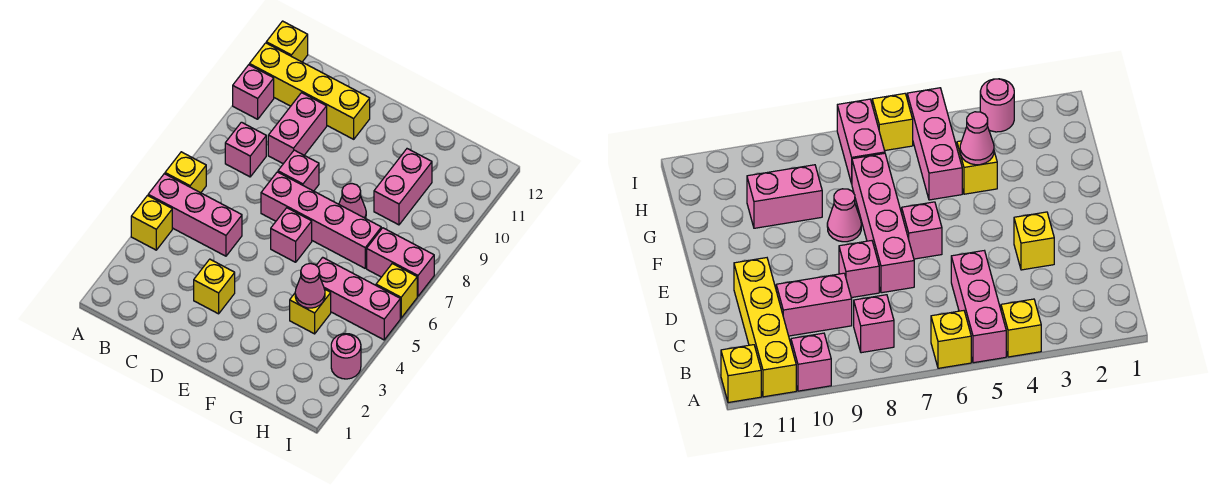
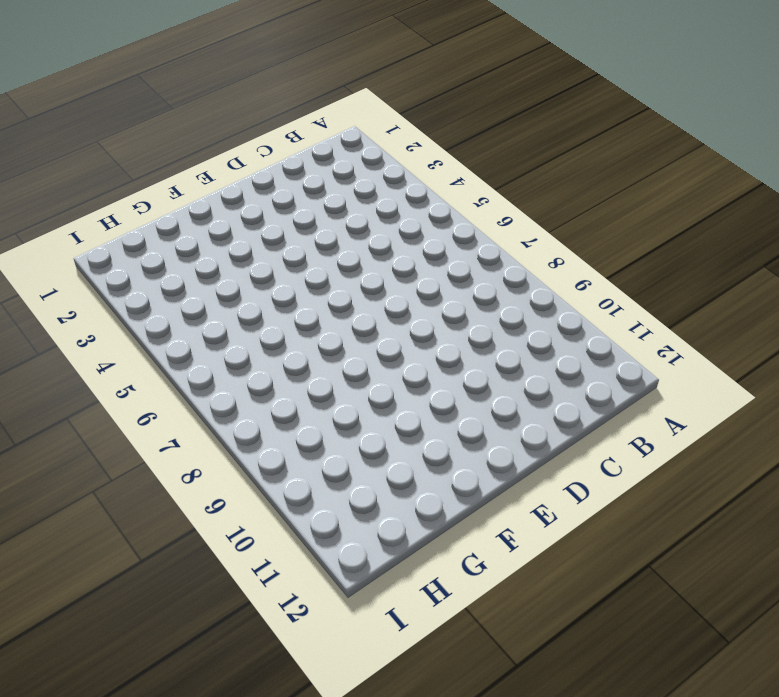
none -> yellow brick A4 level 1
none -> pink brick A5:C5 level 1
none -> yellow brick A6 level 1

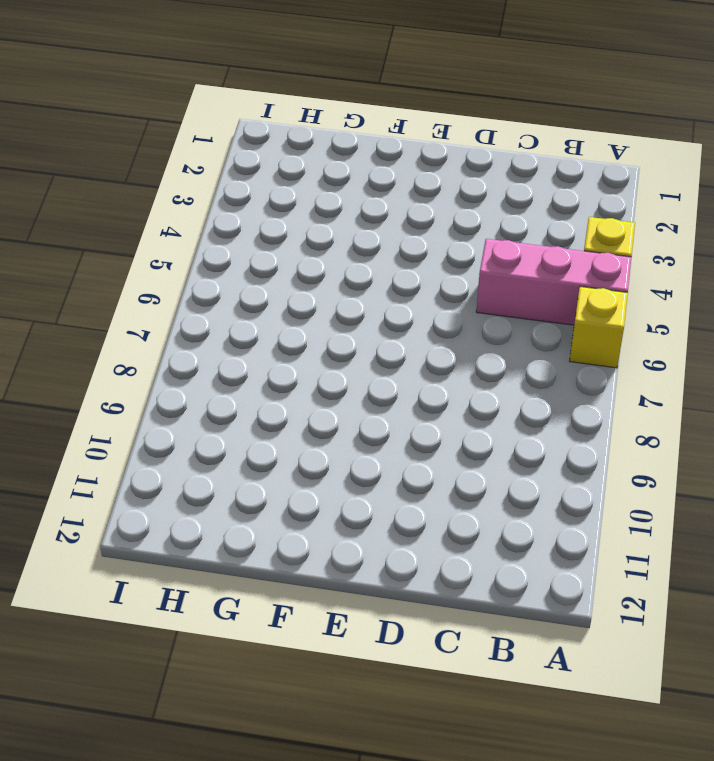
none -> pink brick A10 level 1
none -> yellow brick A11:D11 level 1
none -> yellow brick A12 level 1

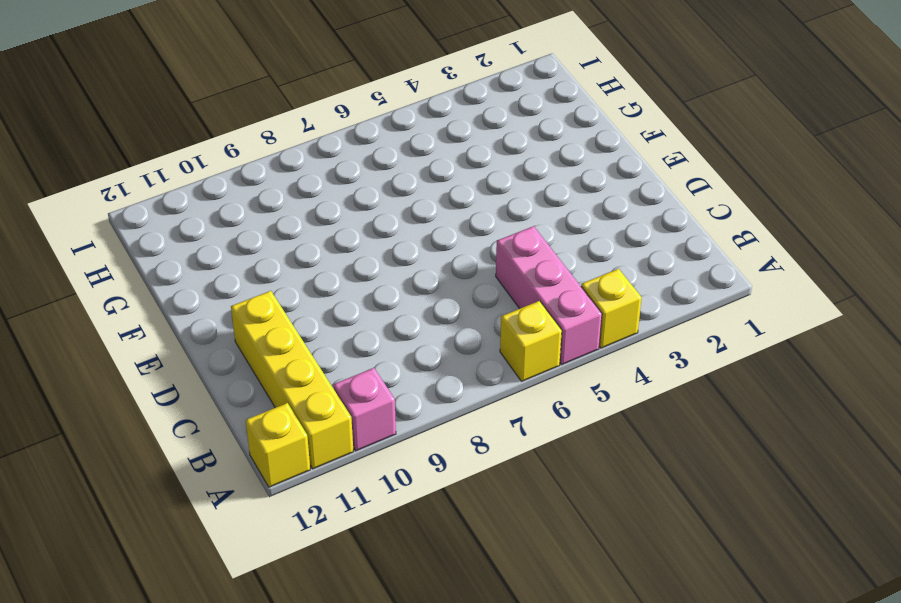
none -> pink brick B8 level 1
none -> pink brick C9:C10 level 1
none -> yellow brick D3 level 1

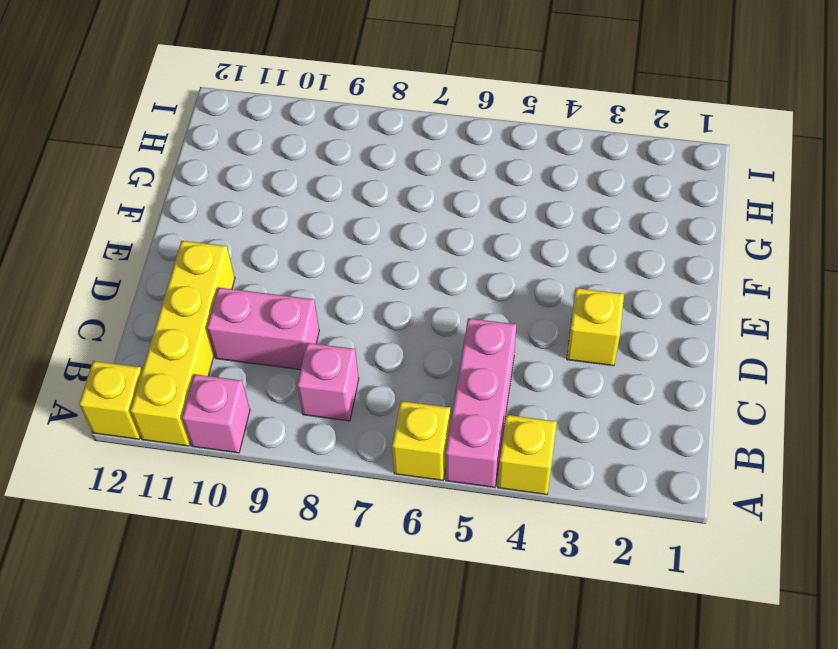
none -> pink brick D7:G7 level 1
none -> pink brick D8 level 1
none -> pink brick E6 level 1

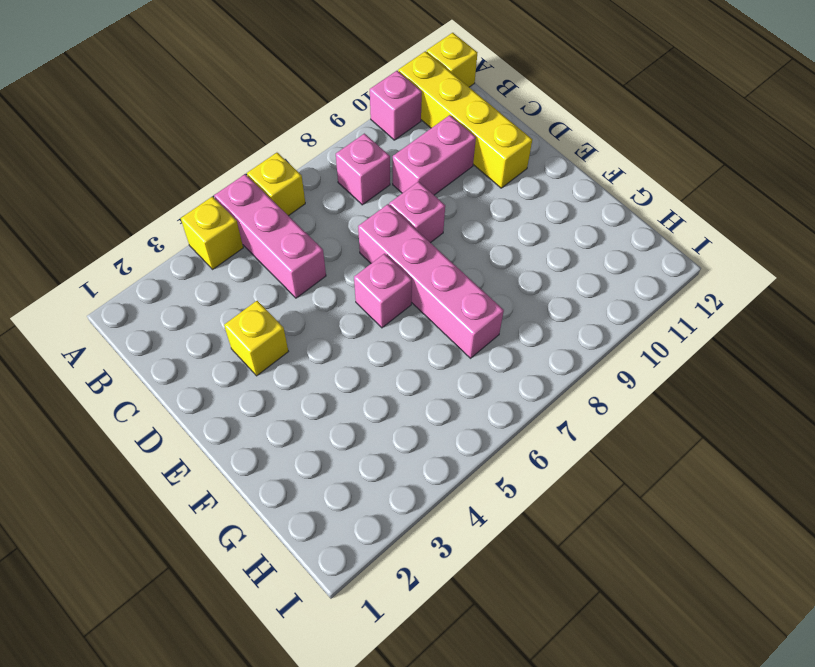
none -> pink cone F8 level 1
none -> yellow brick G4 level 1
none -> pink brick G5:I5 level 1

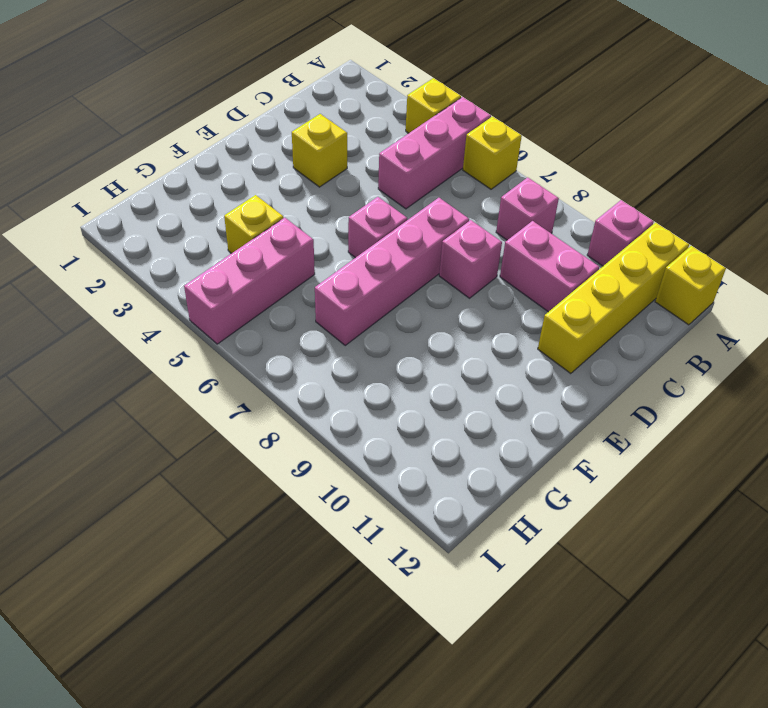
none -> pink cone F8 level 1
none -> pink brick G9:G10 level 1
none -> pink brick H7:I7 level 1

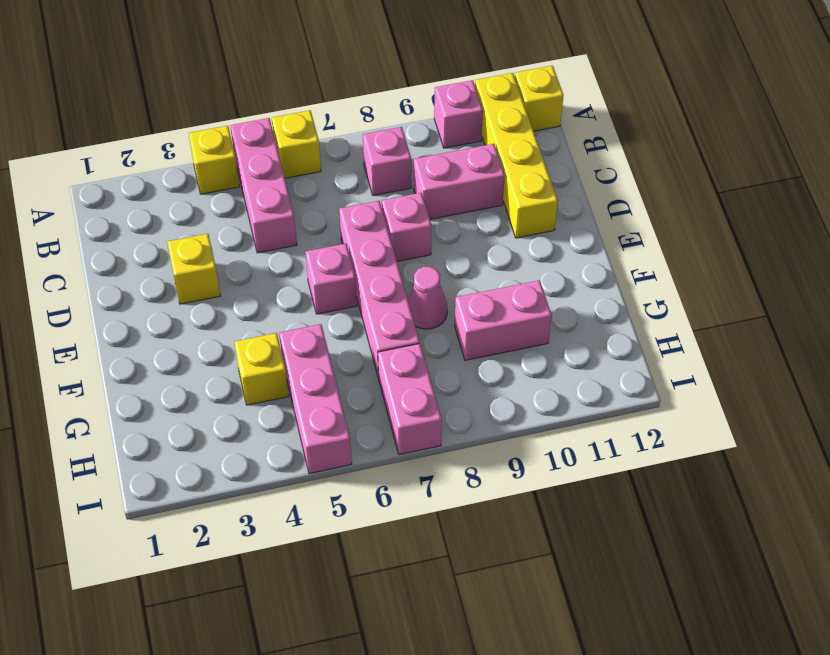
none -> pink round brick I3 level 1
none -> yellow brick I6 level 1
none -> pink cone G4 level 2

